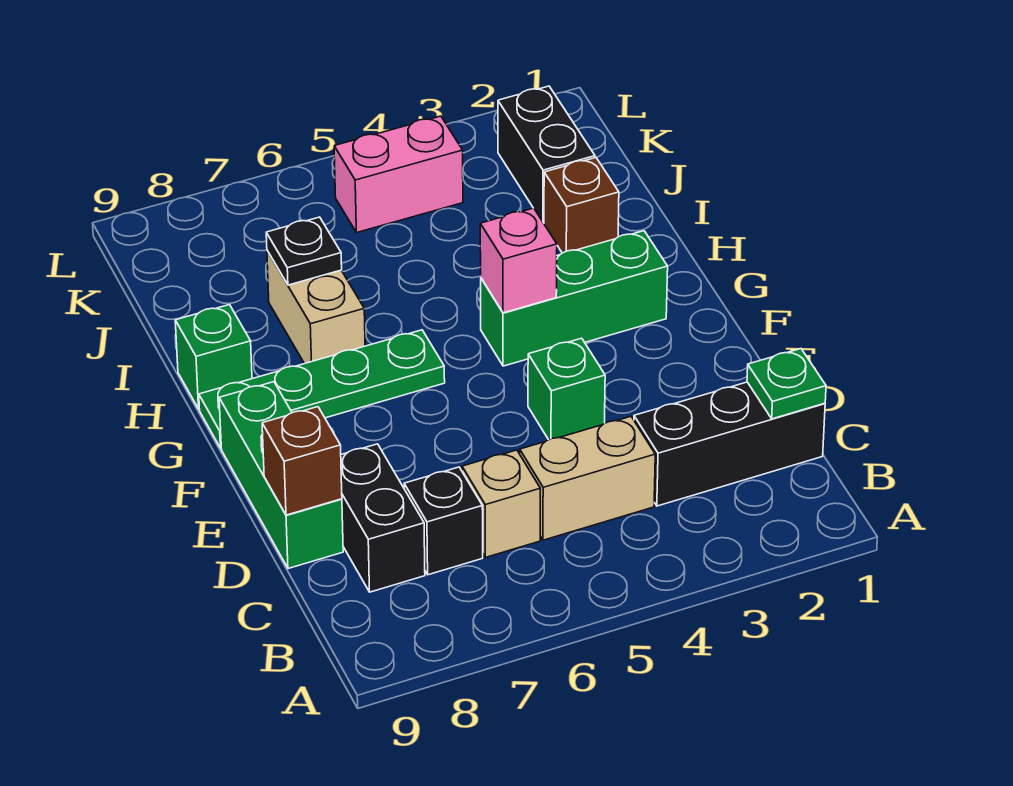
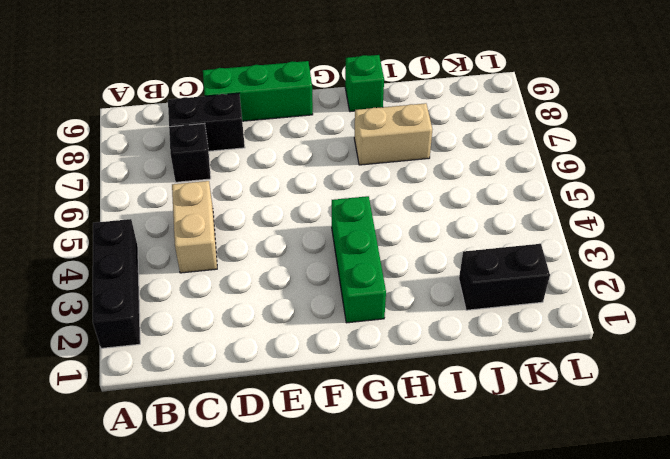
black brick A2:A4 level 1 -> black brick C1:C3 level 1
none -> tan brick C6 level 1
none -> green brick E4 level 1
none -> green plate G6:G9 level 1

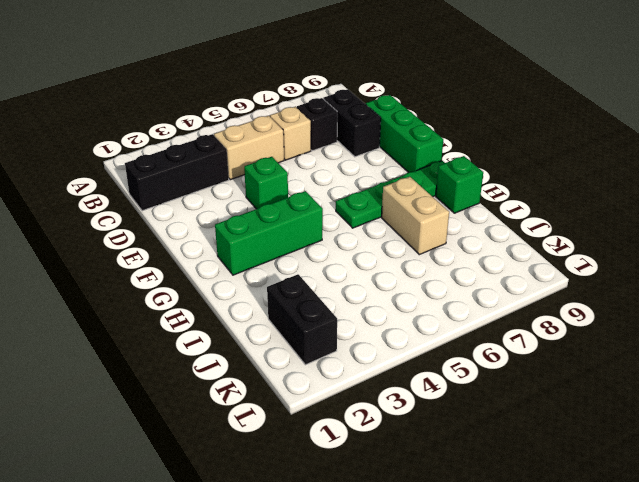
none -> brown brick I2 level 1
none -> pink brick K4:K5 level 1
none -> green plate C1 level 2

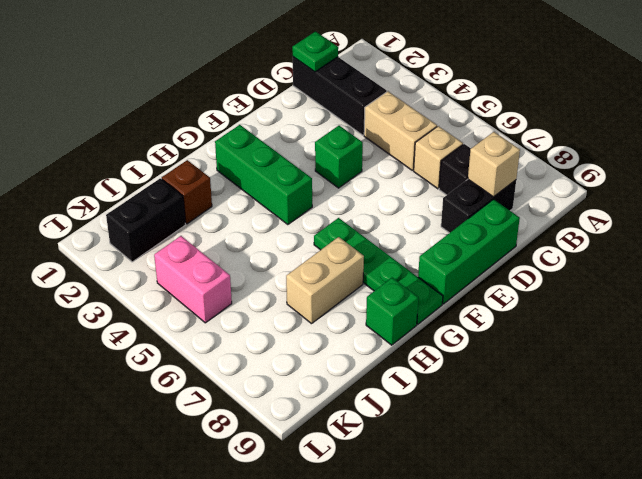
tan brick C8 level 2 -> none
none -> brown brick D9 level 2
none -> pink brick G4 level 2
none -> black plate I7 level 2

